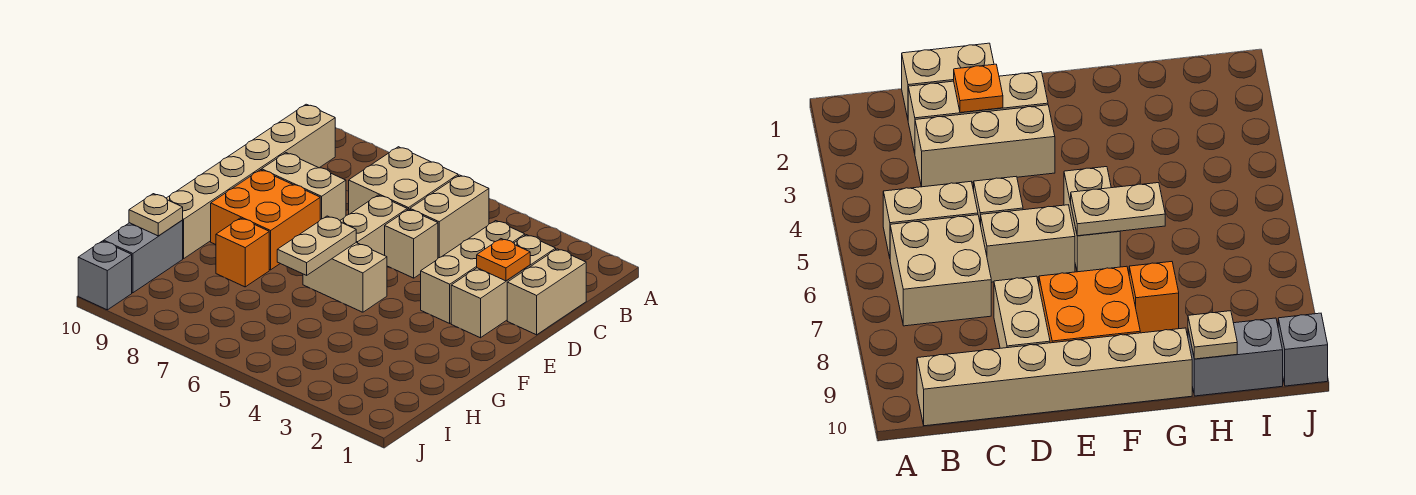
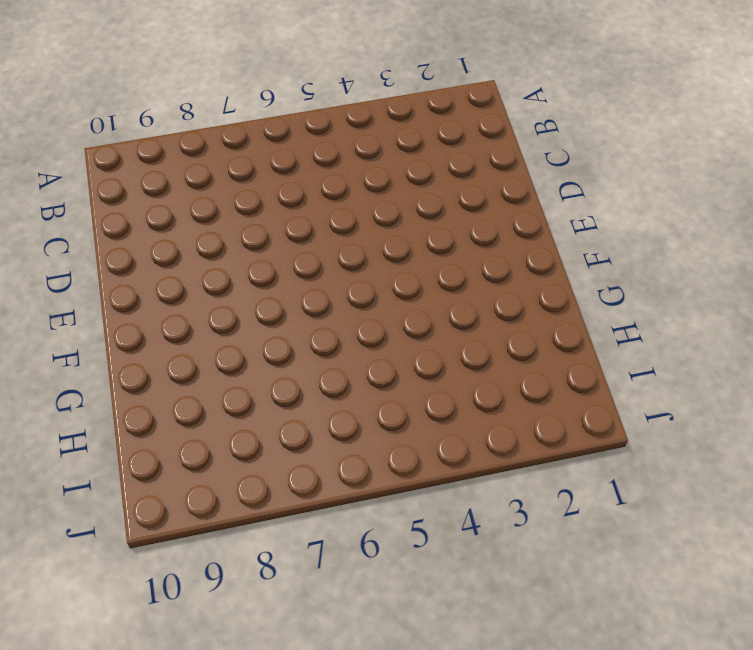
none -> tan brick B5:C5 level 1
none -> tan brick B6:C7 level 1
none -> tan brick B10:G10 level 1

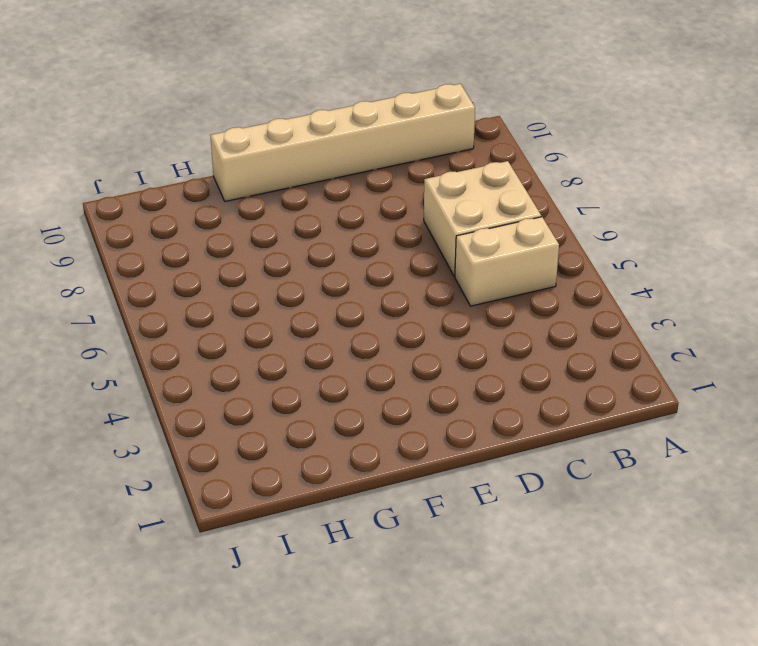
none -> tan brick C1:D1 level 1
none -> tan brick C2:E2 level 1
none -> tan brick C3:E3 level 1

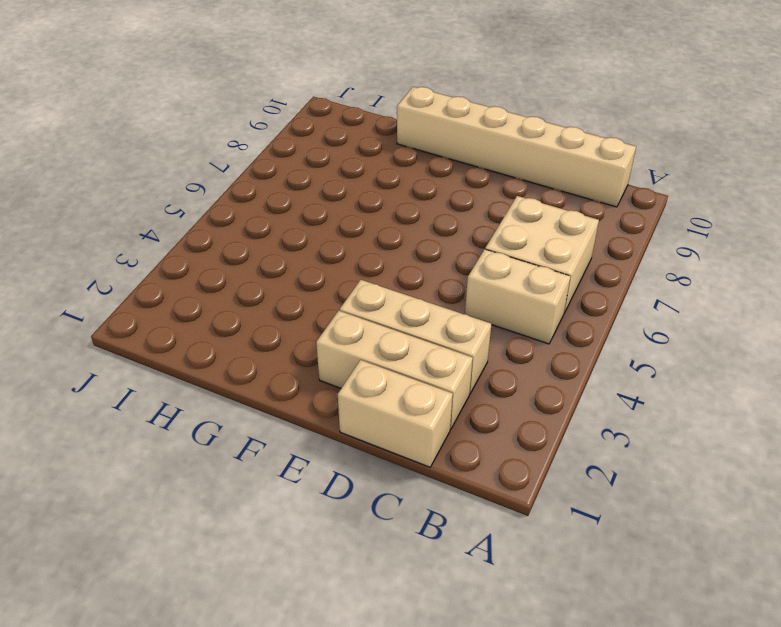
none -> tan brick D5 level 1
none -> tan brick D6:E6 level 1
none -> tan brick D8:D9 level 1

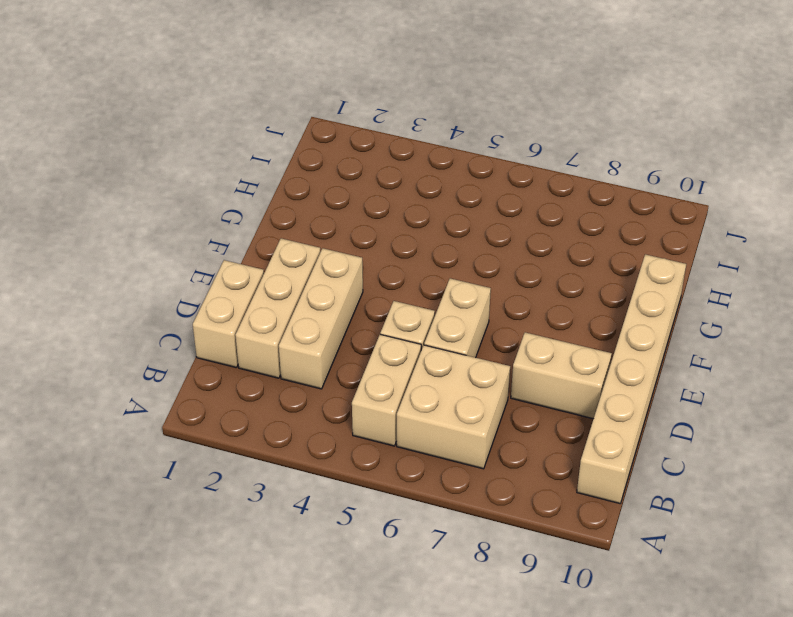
none -> orange brick E8:F9 level 1
none -> tan brick F5:F6 level 1
none -> orange brick G8 level 1

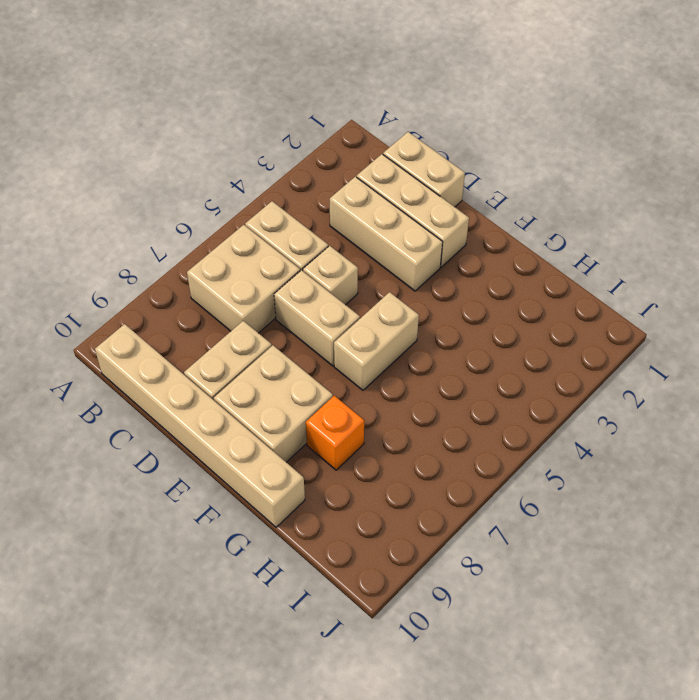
tan brick E8:F9 level 1 -> orange brick E8:F9 level 1
none -> grey brick H10:I10 level 1
none -> grey brick J10 level 1
none -> orange plate D2 level 2

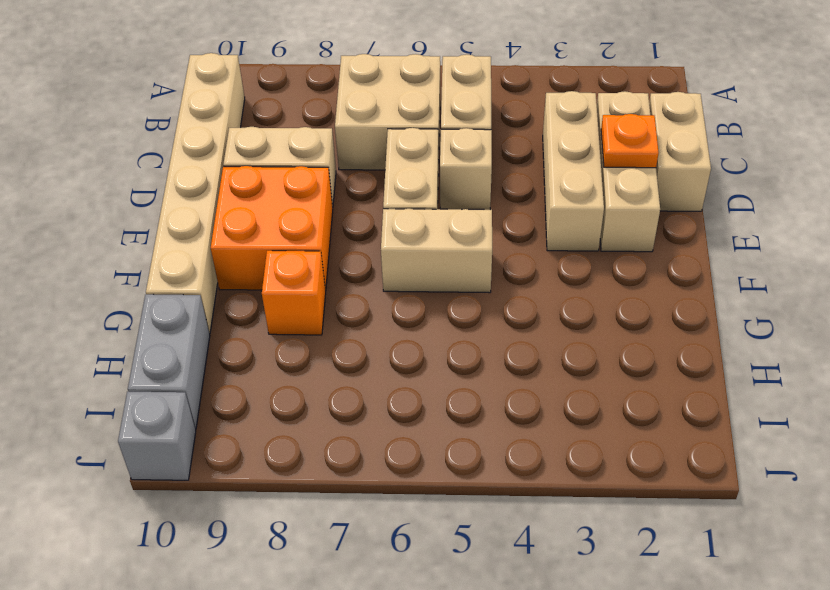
none -> tan plate F6:G6 level 2
none -> tan plate H10 level 2

